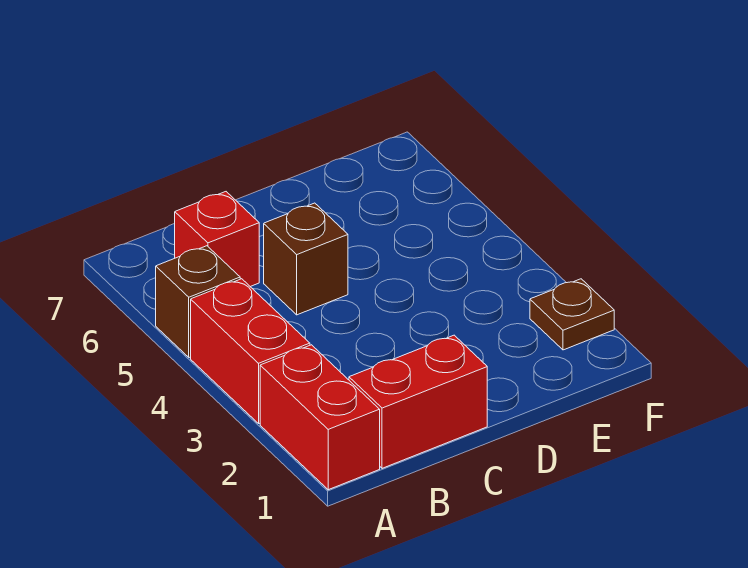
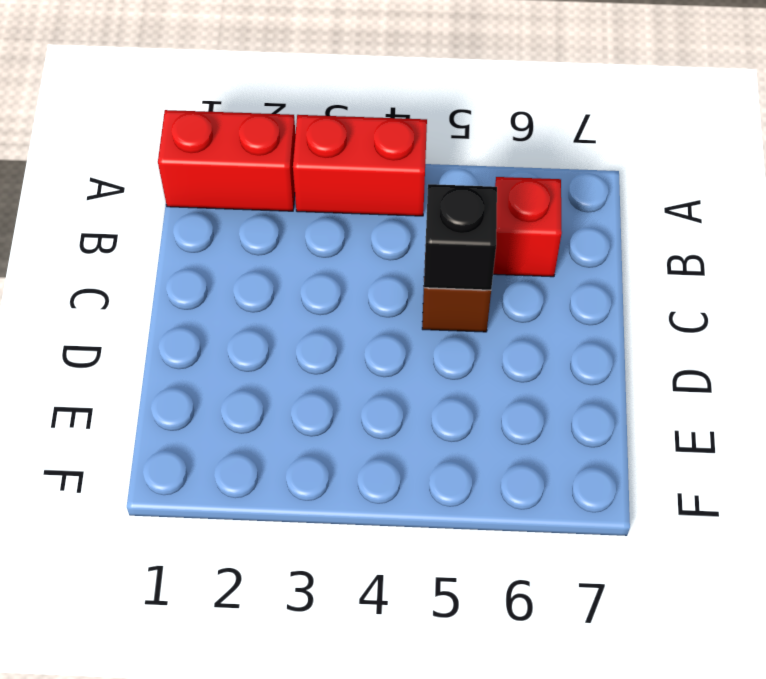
black brick C5 level 2 -> none
none -> brown brick A5 level 1
none -> red brick B1:C1 level 1

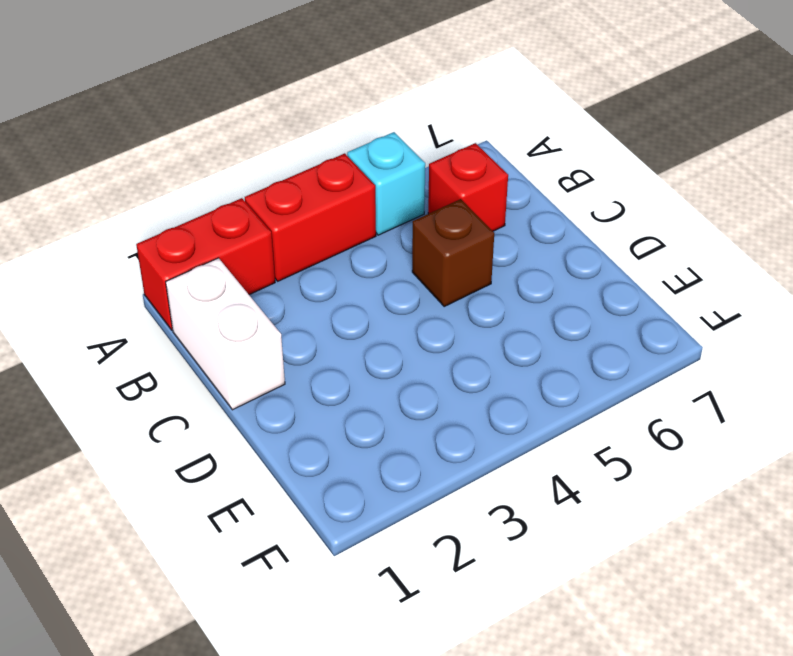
cyan brick A5 level 1 -> brown brick A5 level 1
white brick B1:C1 level 1 -> red brick B1:C1 level 1
none -> brown plate F2 level 1

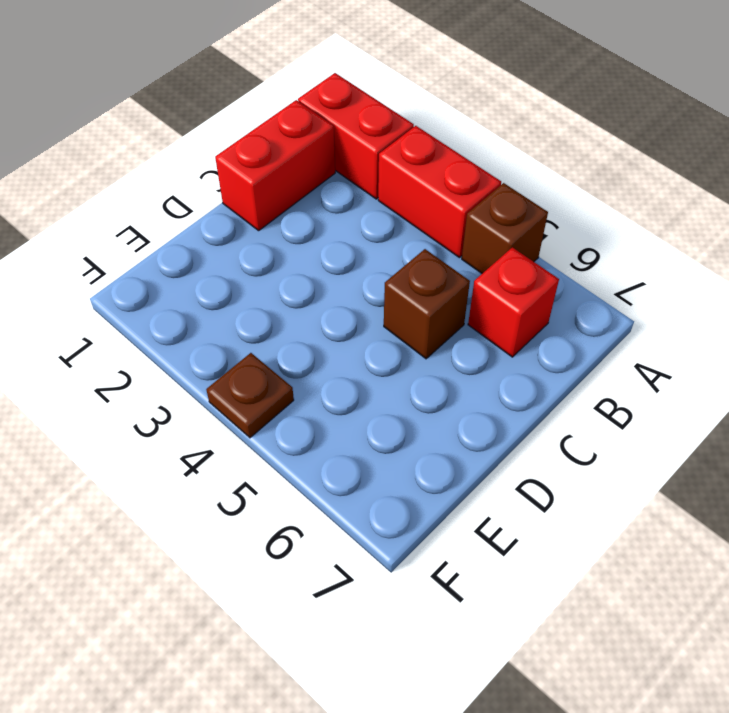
brown plate F4 level 1 -> brown plate F2 level 1

